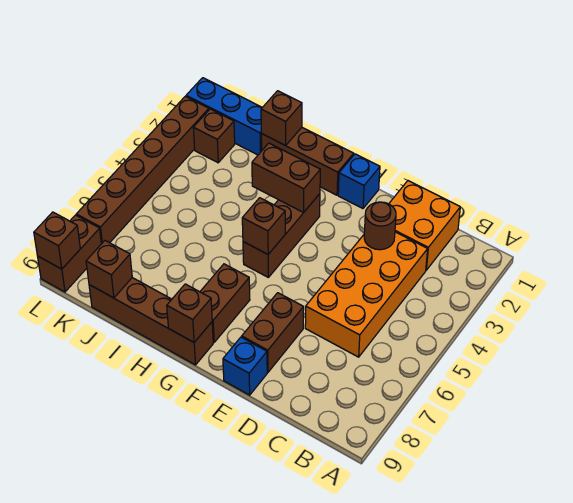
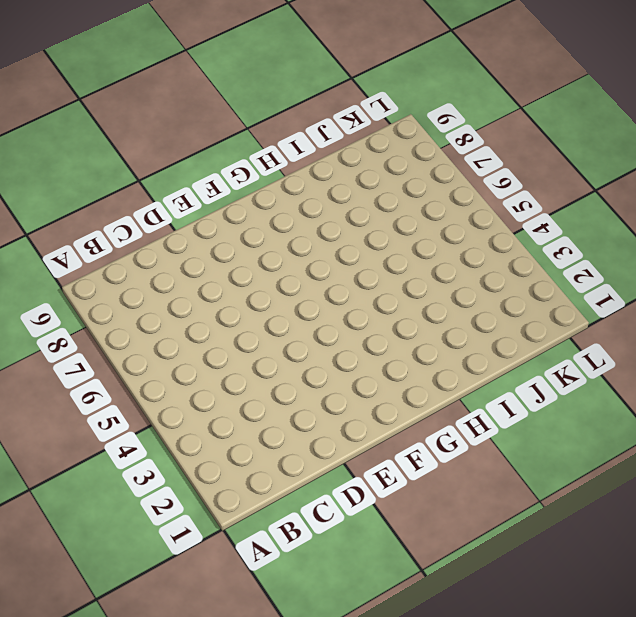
none -> orange brick C1:D2 level 1
none -> orange brick C3:D6 level 1
none -> brown brick E7:E8 level 1

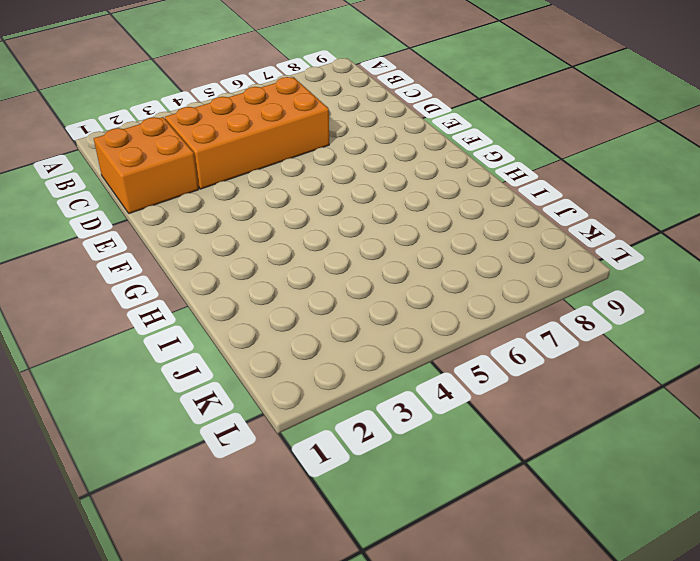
none -> brown brick E7:E8 level 1
none -> blue brick E9 level 1
none -> blue brick F1 level 1

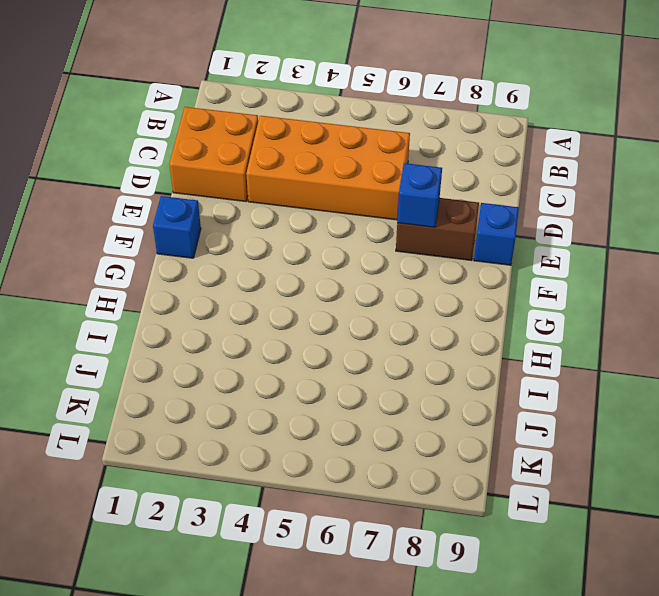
blue brick E7 level 2 -> none
none -> brown brick G1:I1 level 1
none -> brown brick G3:G5 level 1
none -> brown brick G7:G8 level 1

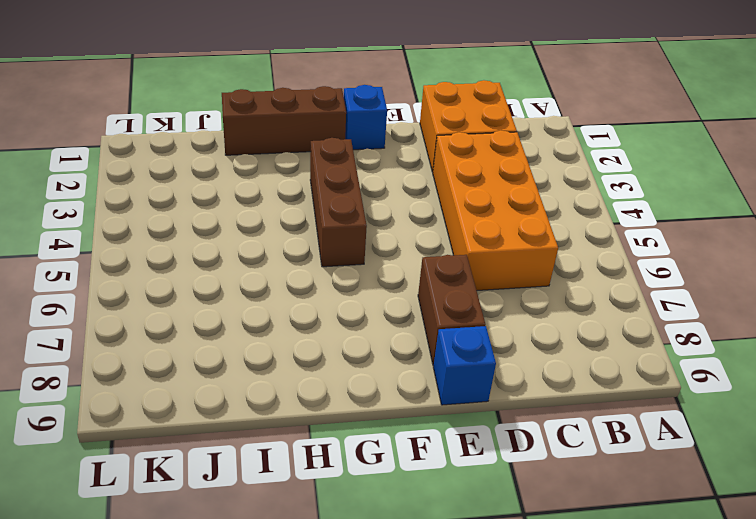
none -> brown brick G7:G8 level 1
none -> brown brick G9:J9 level 1
none -> blue brick J1:L1 level 1

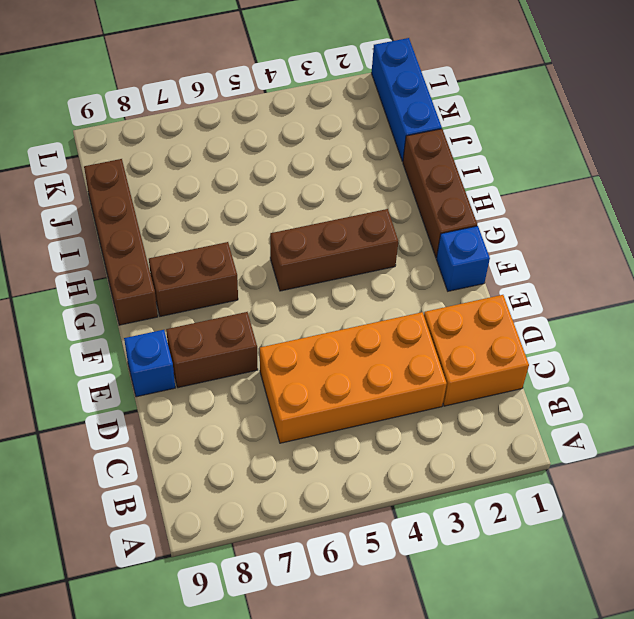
none -> brown brick K2 level 1
none -> brown brick L2:L7 level 1
none -> brown brick L8:L9 level 1

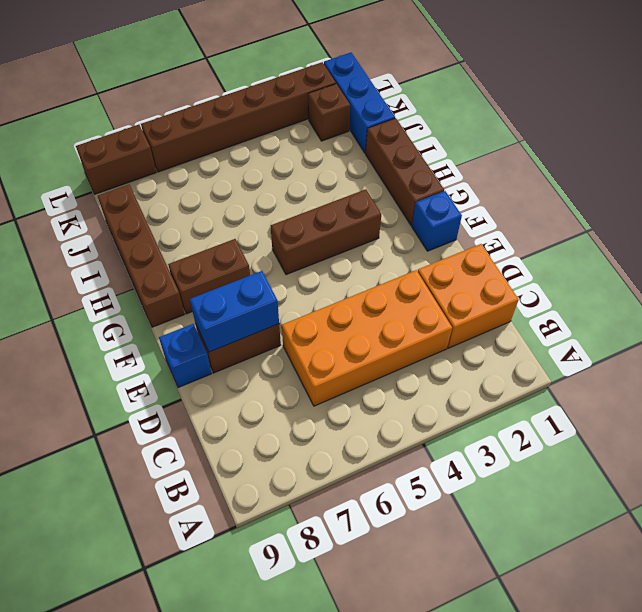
blue brick E7:E8 level 2 -> none
none -> brown round brick D3 level 2
none -> brown brick G3:H3 level 2
none -> brown brick G5 level 2

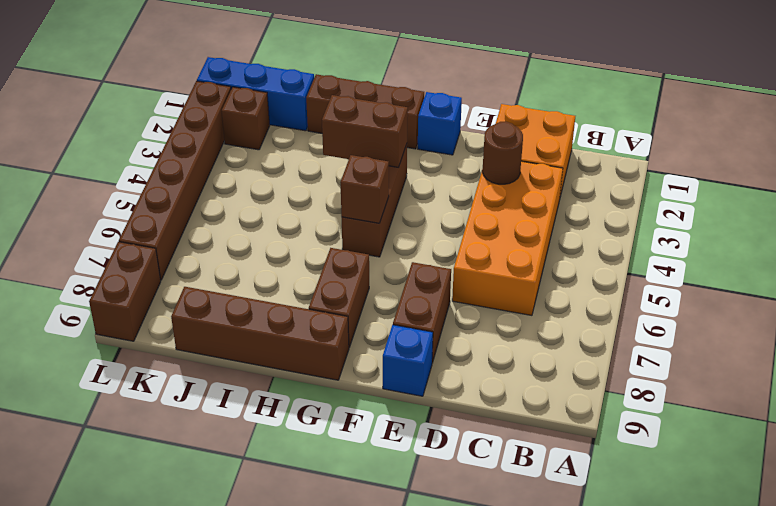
none -> brown brick G9 level 2
none -> brown brick I1 level 2
none -> brown brick J9 level 2

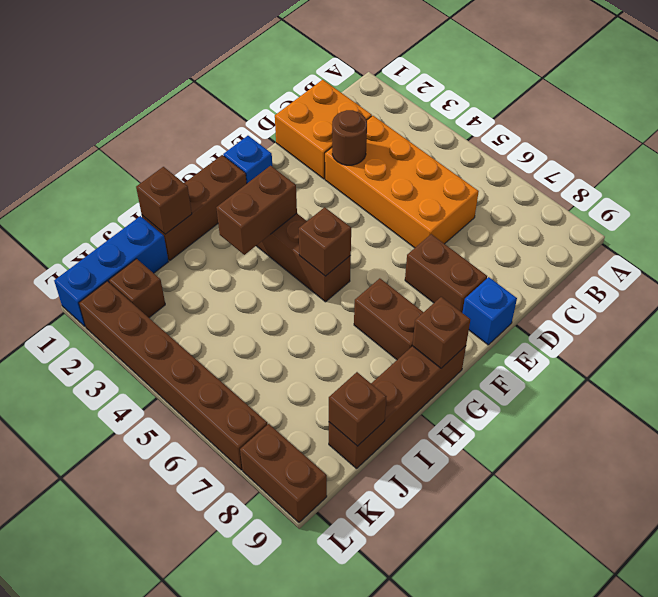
none -> brown brick L9 level 2

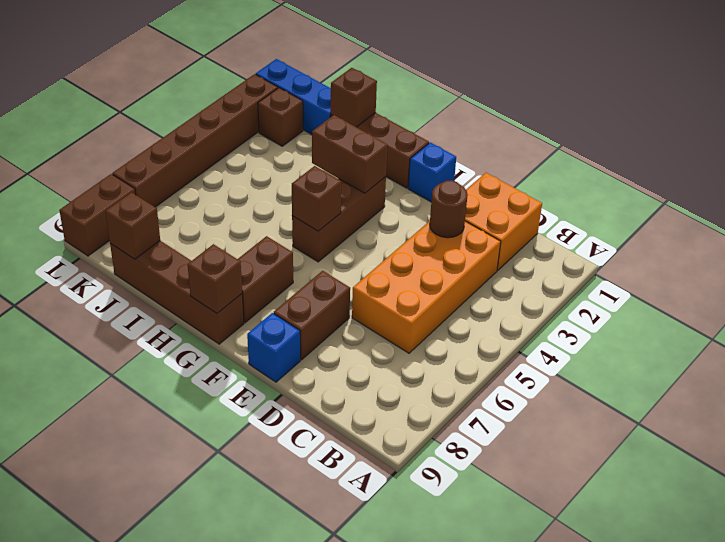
none -> brown brick L9 level 2

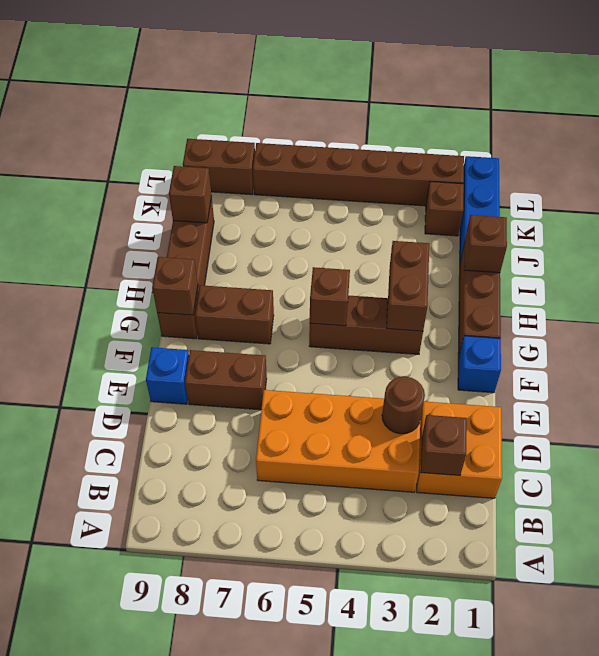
brown brick C2 level 2 -> brown brick L9 level 2

